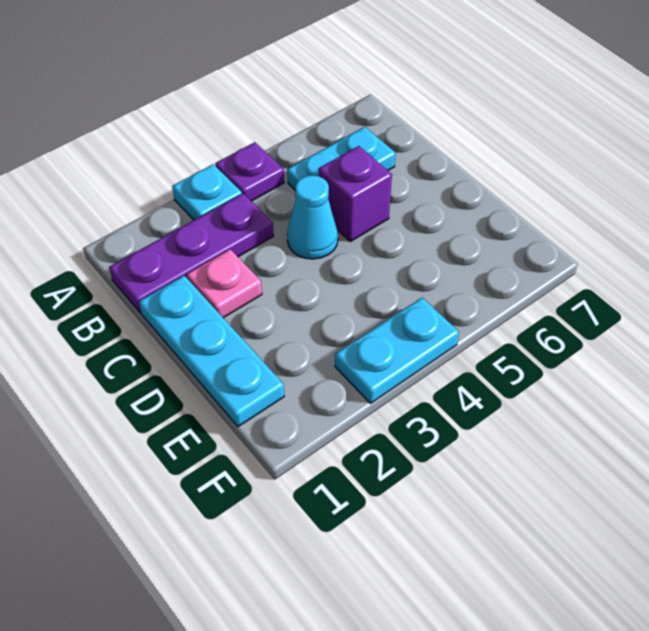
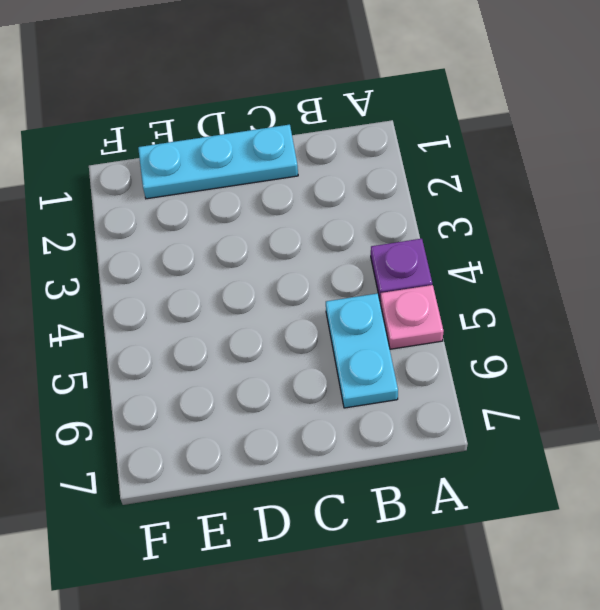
pink plate A5 level 1 -> pink plate C2 level 1
none -> cyan plate A3 level 1
none -> purple plate B1:B3 level 1

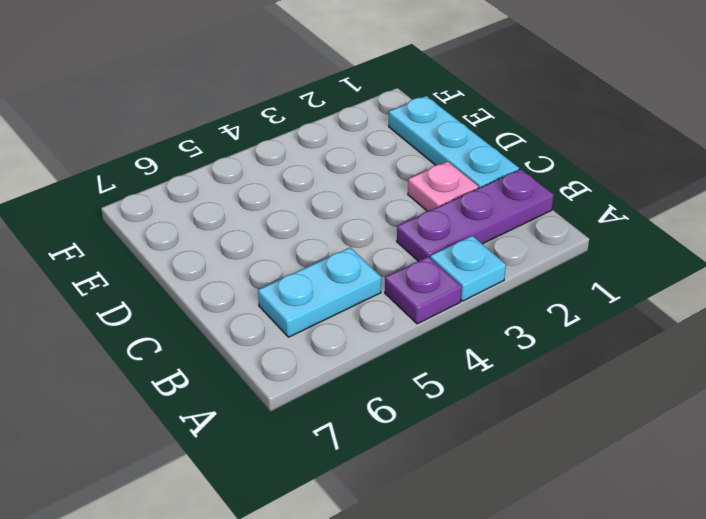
none -> cyan cone C4 level 1
none -> purple brick C5 level 1

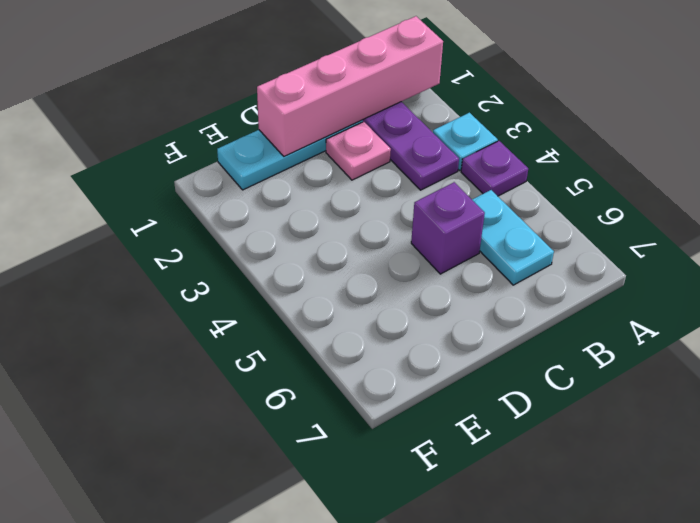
pink brick A1:D1 level 2 -> none
none -> cyan cone C4 level 1
none -> cyan plate F3:F4 level 1

